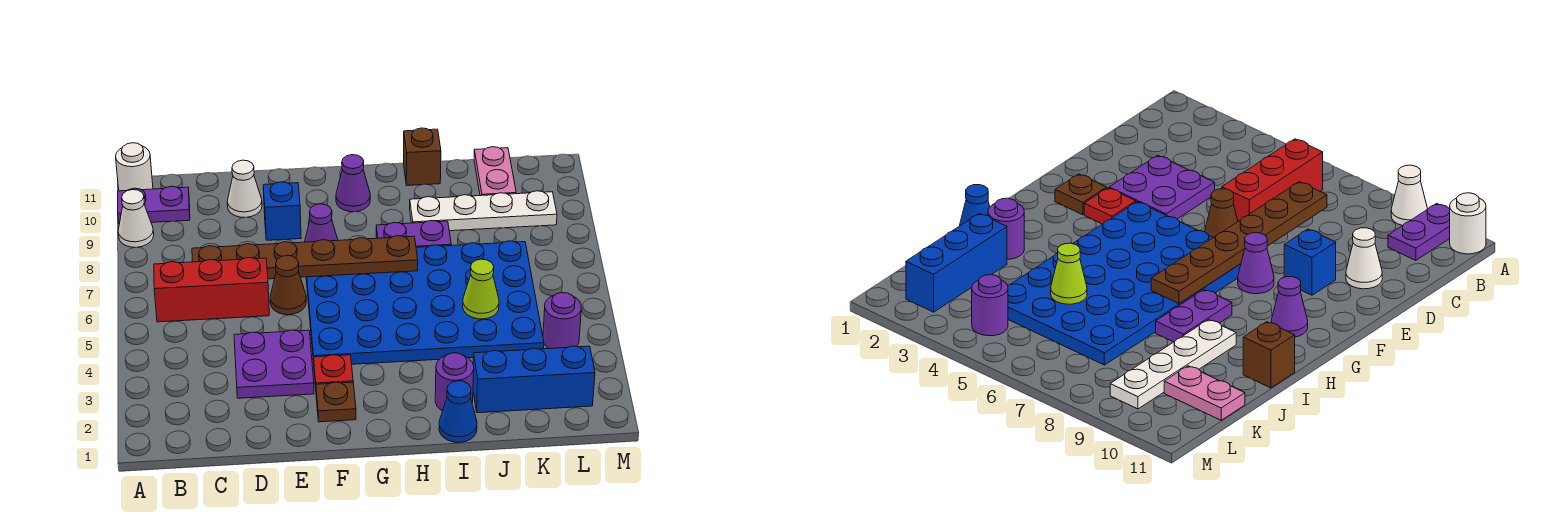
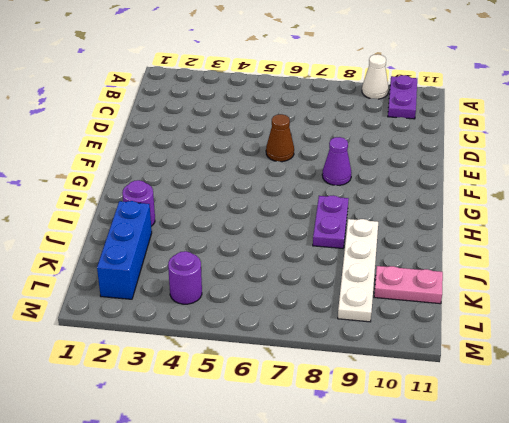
none -> white round brick A11 level 1
none -> red brick B6:D6 level 1
none -> purple plate D3:E4 level 1

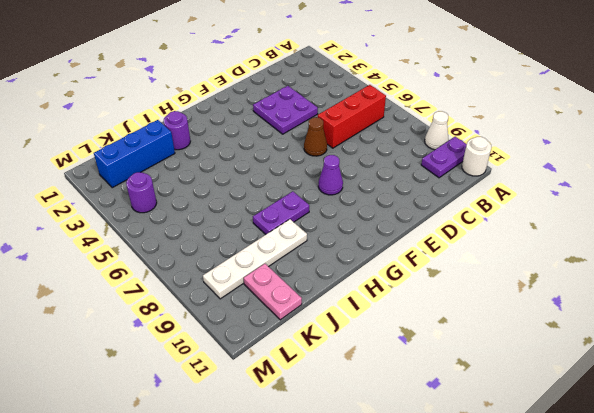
none -> white cone D10 level 1
none -> blue brick E9 level 1
none -> brown plate F2 level 1

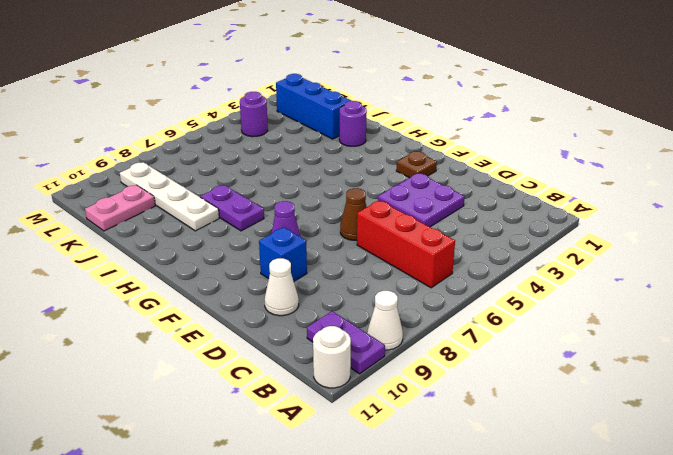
none -> red plate F3 level 1
none -> blue plate F4:K7 level 1
none -> purple cone G10 level 1

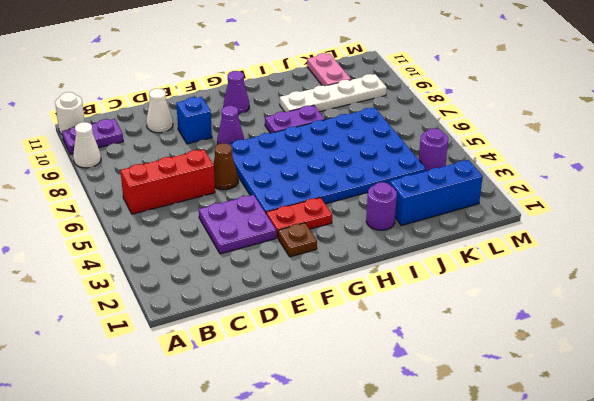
red plate F3:G3 level 1 -> red plate F3 level 1
none -> blue cone I1 level 1
none -> brown brick I11 level 1
none -> brown plate C7:H7 level 2

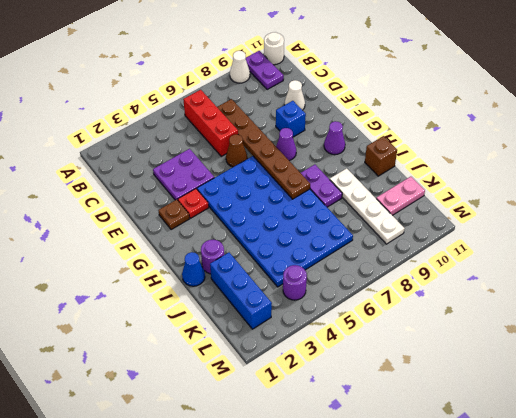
none -> lime cone J5 level 2

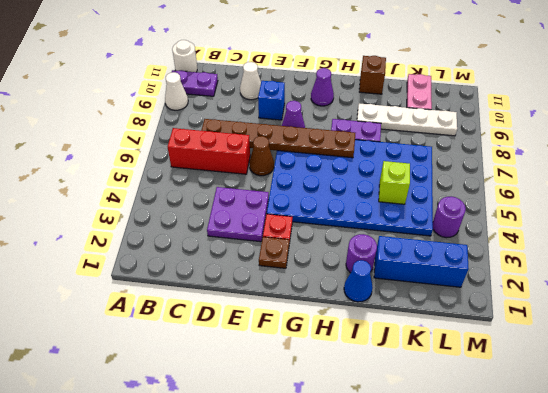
lime brick J5 level 2 -> lime cone J5 level 2

